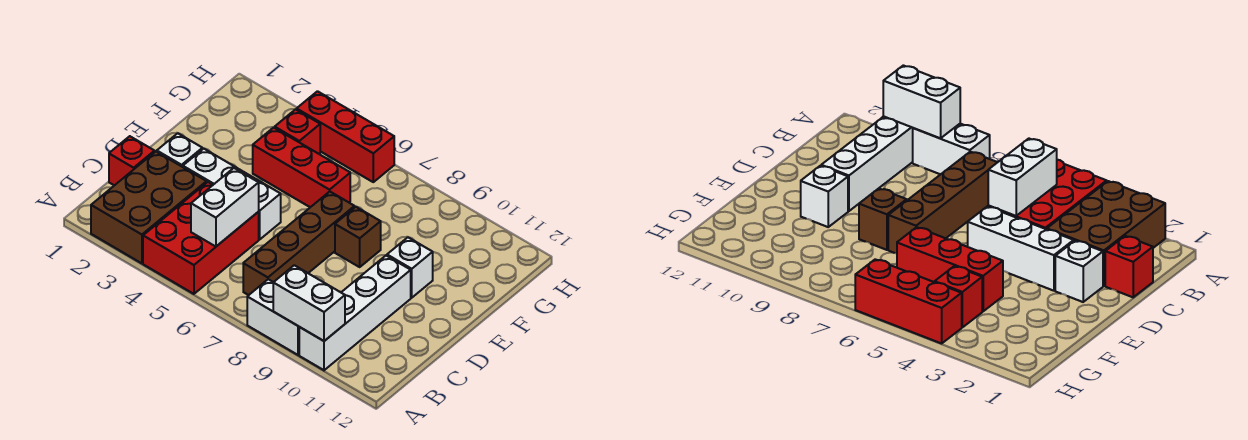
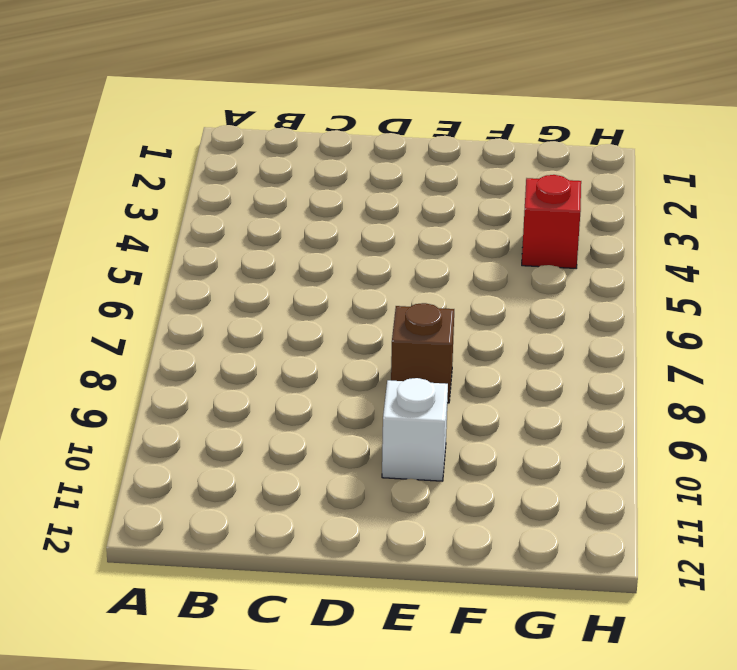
none -> brown brick A2:C3 level 1
none -> red brick A4:C5 level 1
none -> white brick A8:A9 level 1

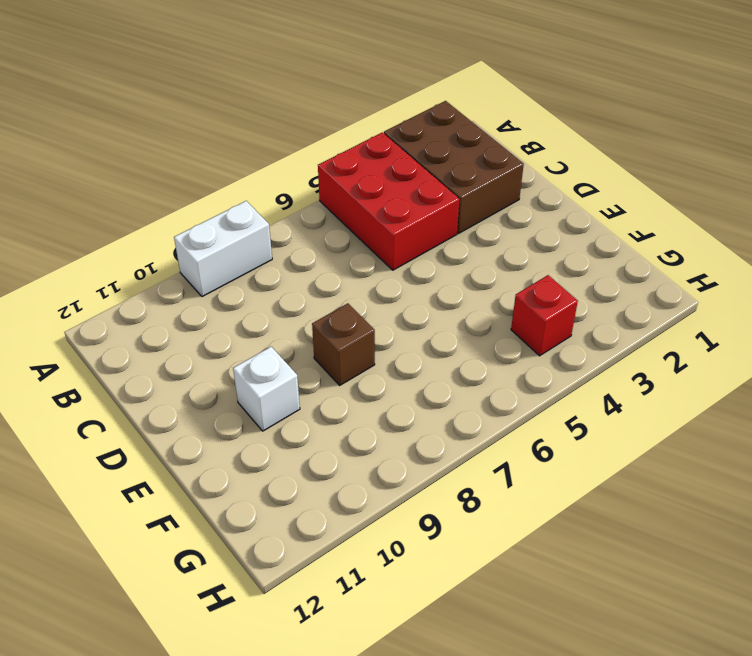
none -> white brick A10:D10 level 1
none -> brown brick B7:E7 level 1
none -> red brick C1 level 1

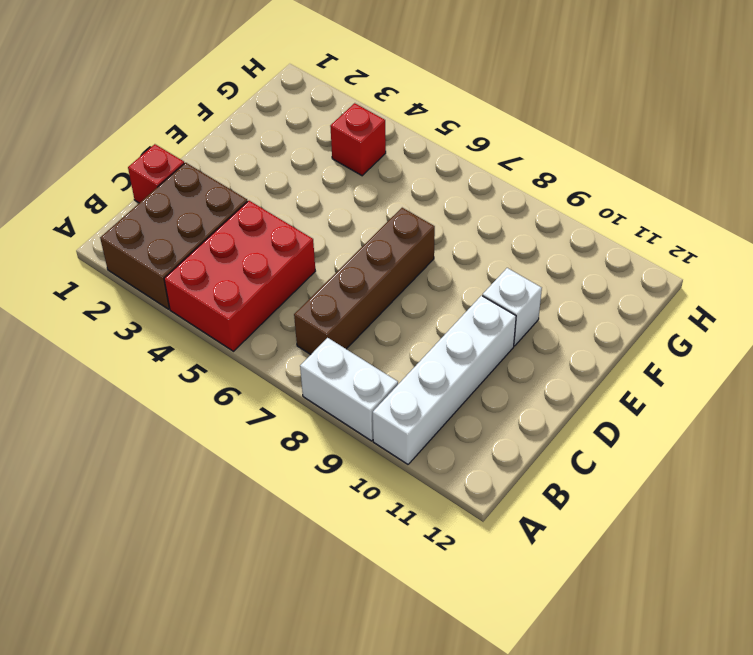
none -> white brick D2 level 1
none -> white brick D3:D5 level 1
none -> brown brick E8 level 1

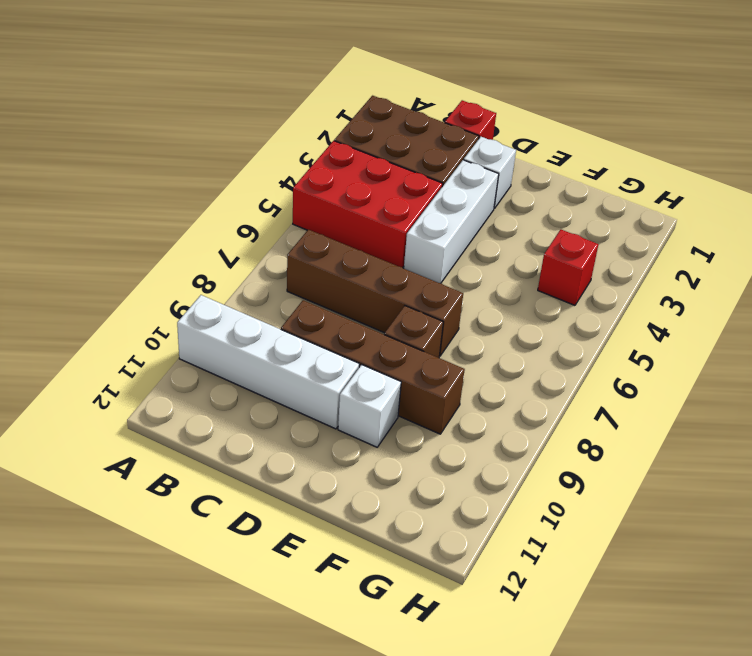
brown brick C9:F9 level 1 -> none
none -> white brick A8:A9 level 1
none -> red brick F4:F6 level 1
none -> red brick H4:H6 level 1

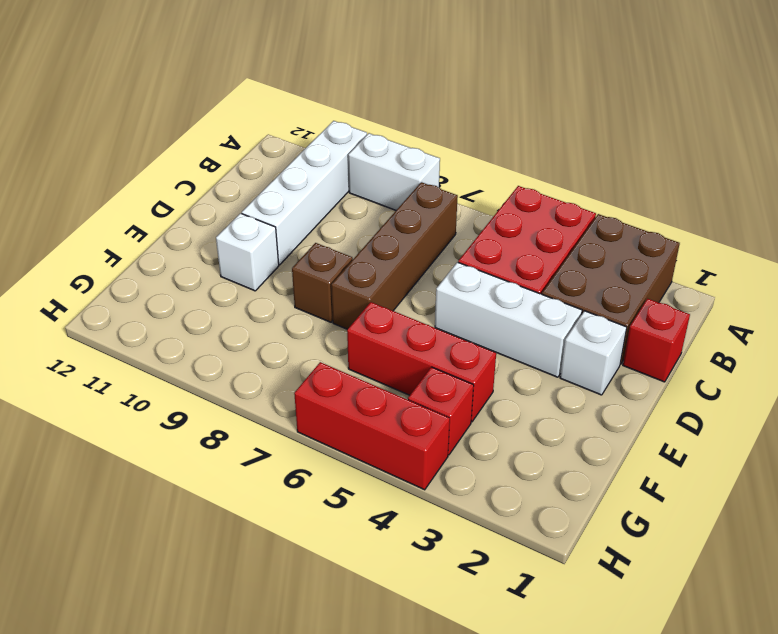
none -> white brick A9:A10 level 2
none -> white brick B5:C5 level 2

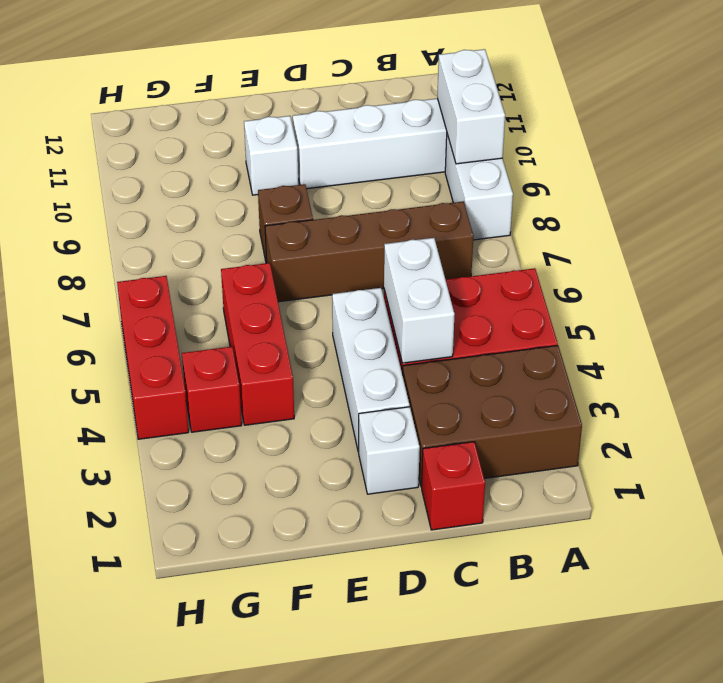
white brick C4:C5 level 2 -> white brick B5:C5 level 2

